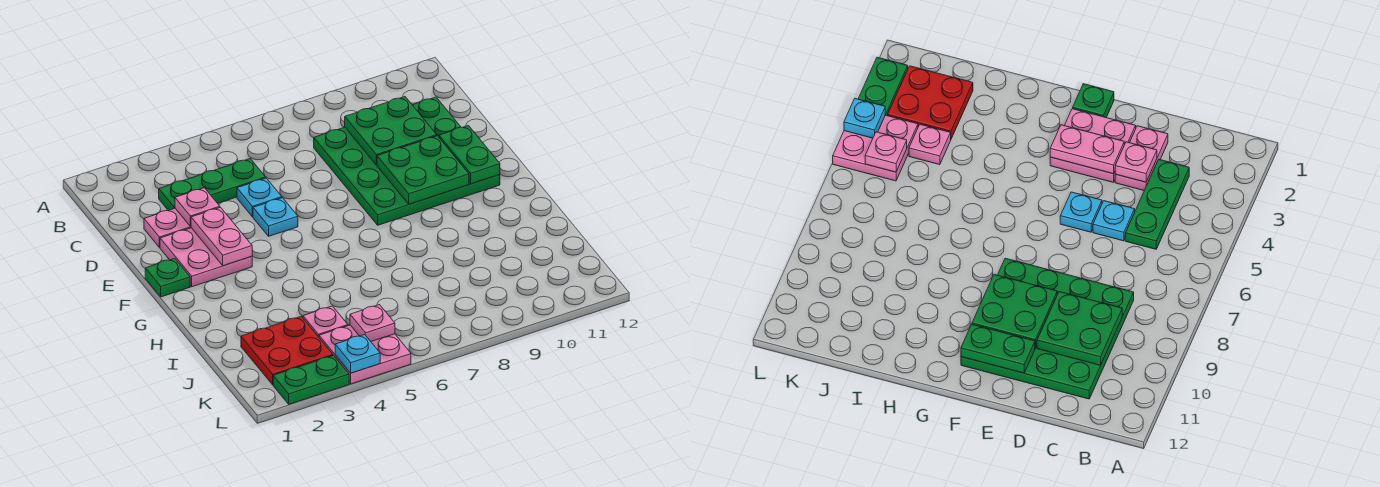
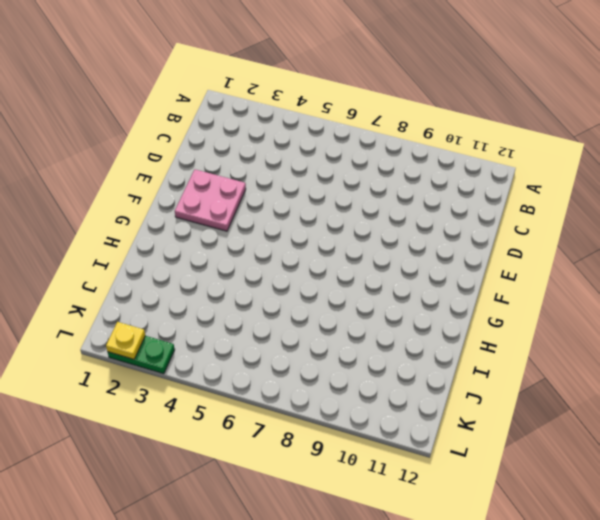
yellow plate L2 level 2 -> none
none -> green plate C3:C5 level 1
none -> green plate C8:F11 level 1
none -> pink plate D2:D3 level 1

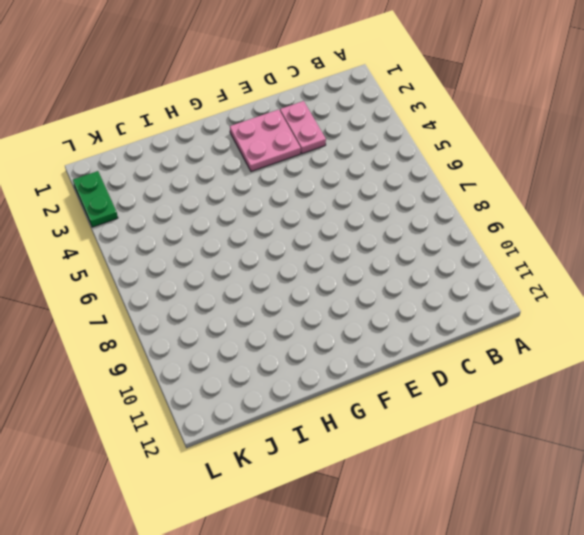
none -> green plate C3:C5 level 1
none -> green plate C8:F11 level 1
none -> cyan plate D5 level 1

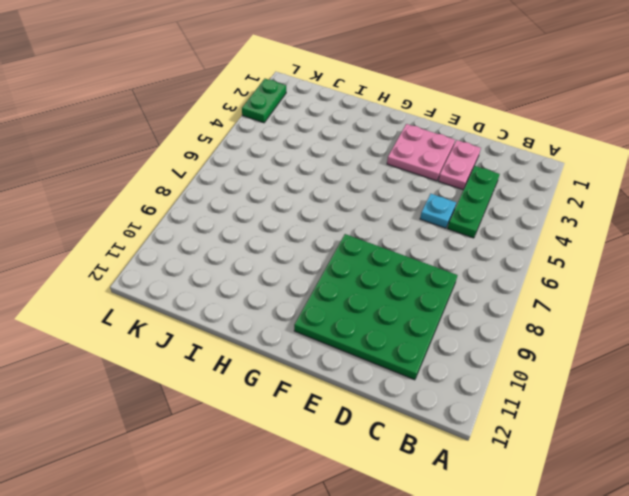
none -> cyan plate E5 level 1
none -> green plate F1 level 1
none -> red plate J2:K3 level 1

